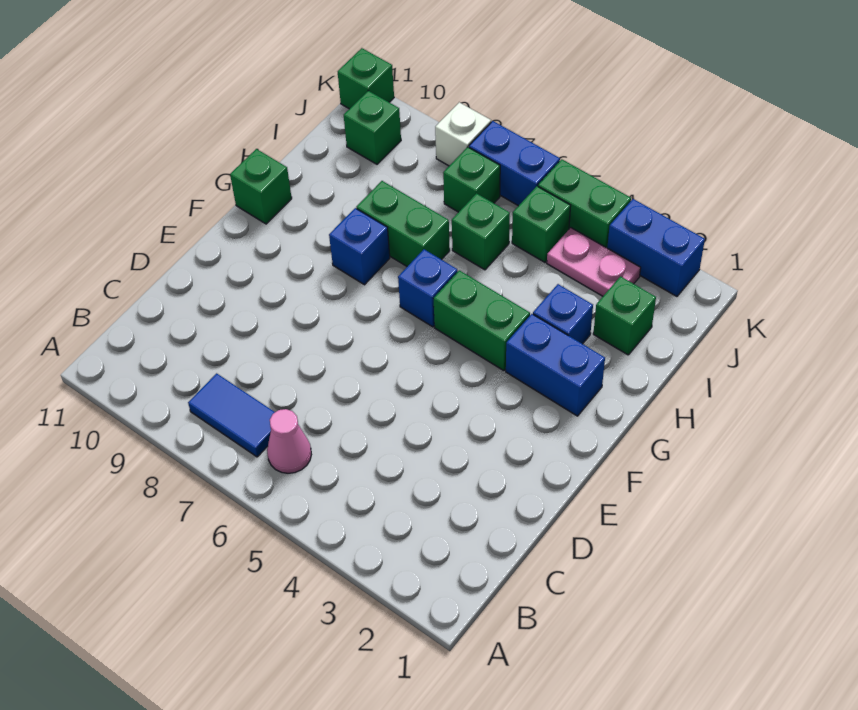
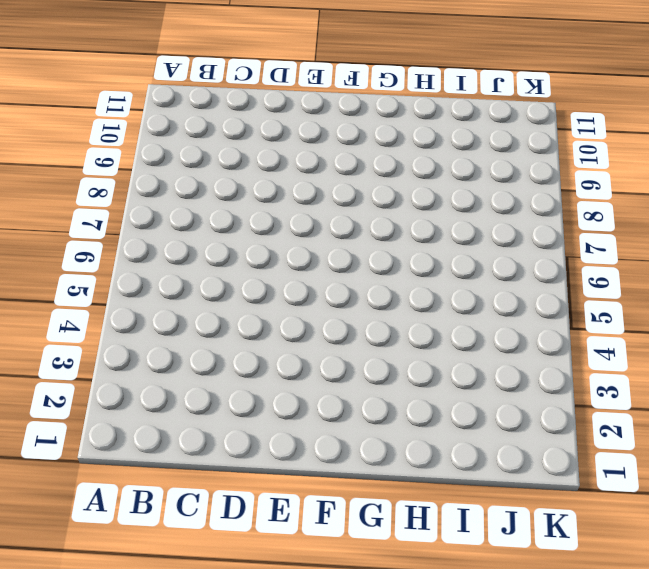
none -> pink cone B6 level 1
none -> blue tile B7:B8 level 1
none -> blue brick G2:G3 level 1

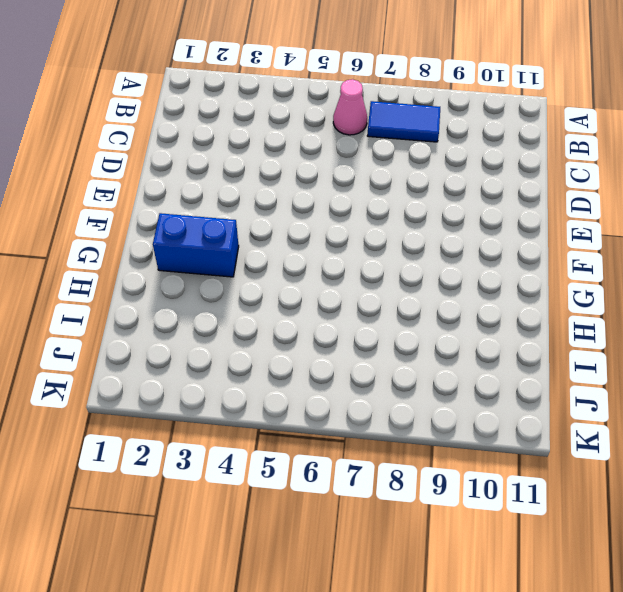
none -> green brick G4:G5 level 1
none -> blue brick G6 level 1
none -> blue brick G8 level 1

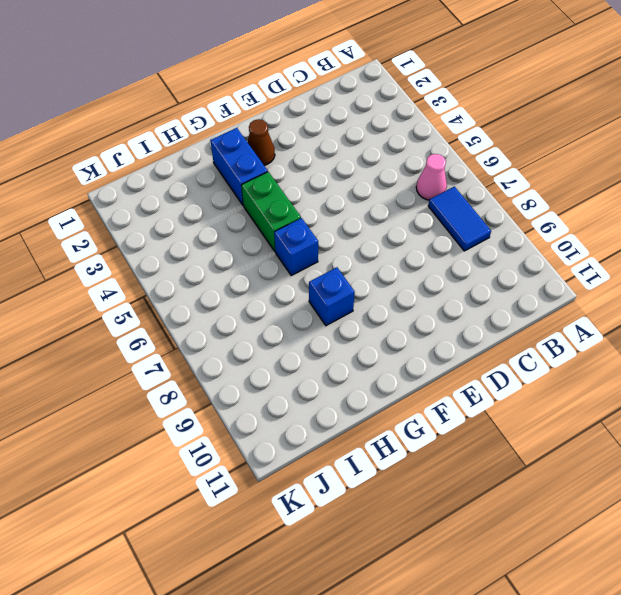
brown cone F2 level 1 -> none
none -> green brick G11 level 1
none -> blue brick H3 level 1
none -> green brick H7:H8 level 1

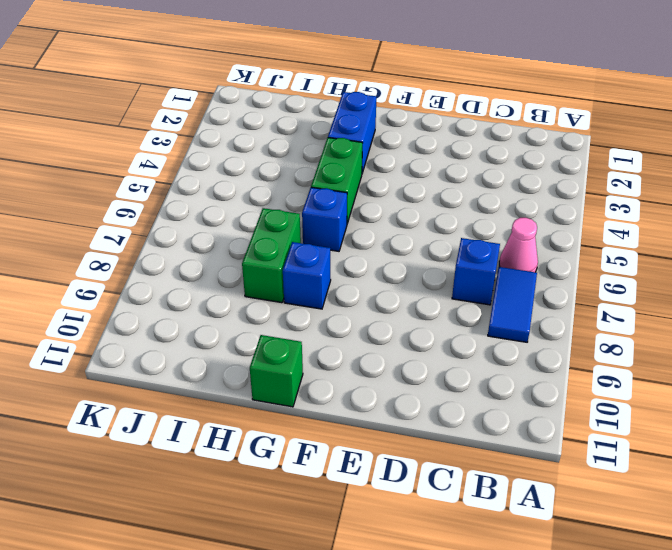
blue brick C7 level 1 -> blue brick H3 level 1
none -> green brick I2 level 1
none -> green brick I6 level 1
none -> pink plate J3:J4 level 1

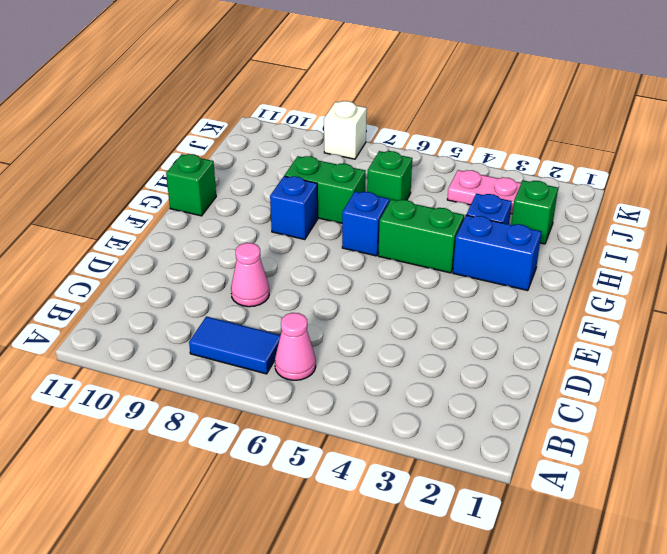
pink cone D8 level 1 -> none
none -> green brick J5 level 1
none -> green brick J7 level 1
none -> green brick J10 level 1

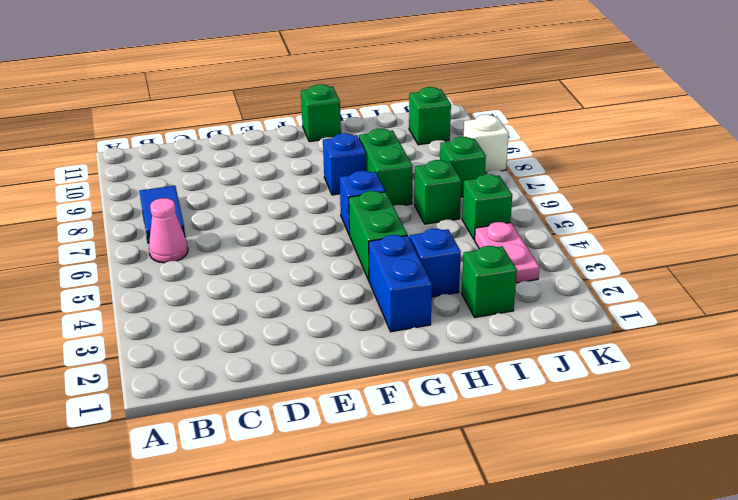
none -> blue brick K2:K3 level 1
none -> green brick K4:K5 level 1
none -> blue brick K6:K7 level 1

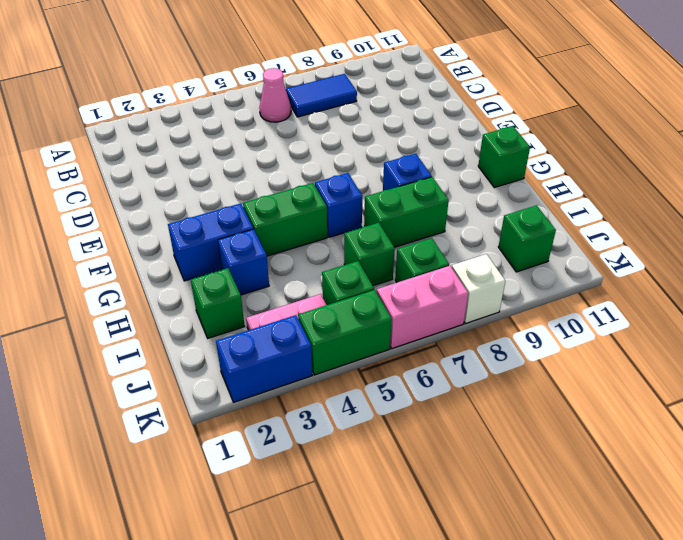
pink brick K6:K7 level 1 -> blue brick K6:K7 level 1
none -> green brick K11 level 1

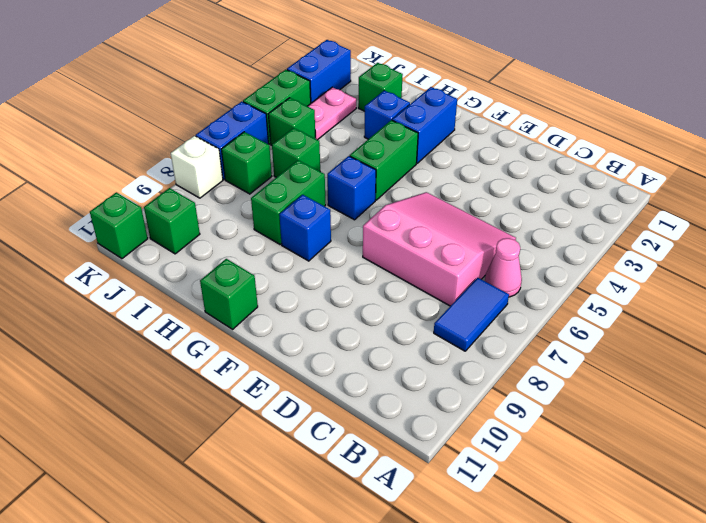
pink slope C5:E7 level 1 top 7 -> none

